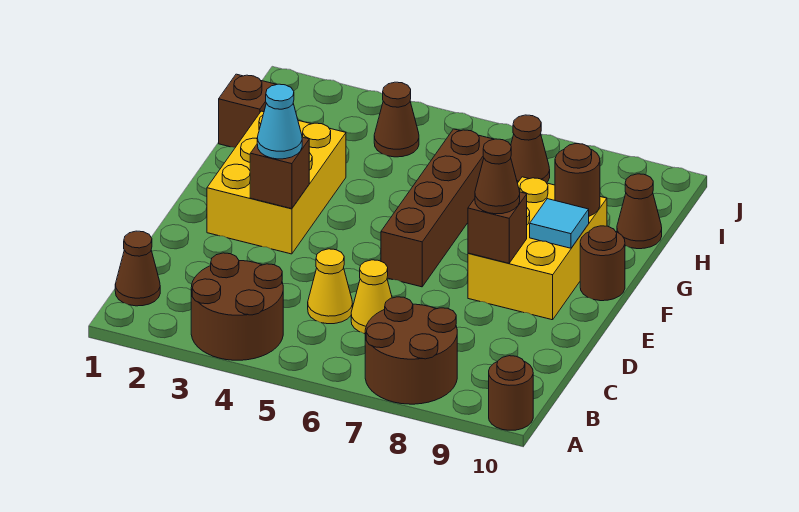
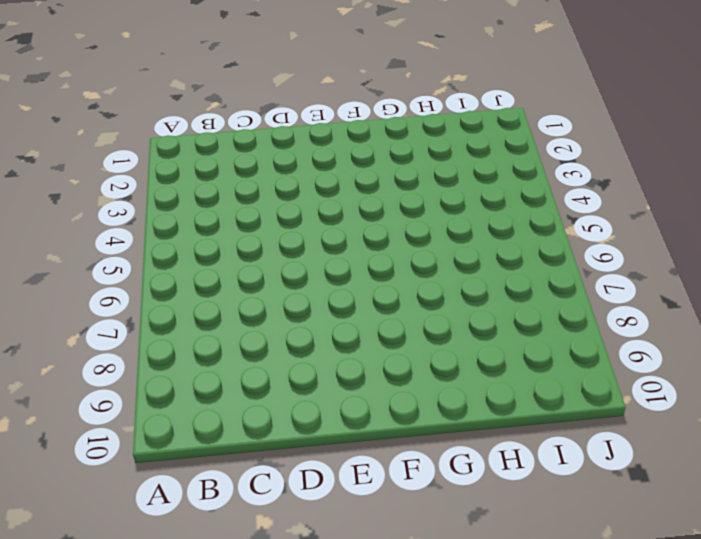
none -> brown round brick A3:B4 level 1
none -> brown round brick A7:B8 level 1
none -> brown round brick A10 level 1

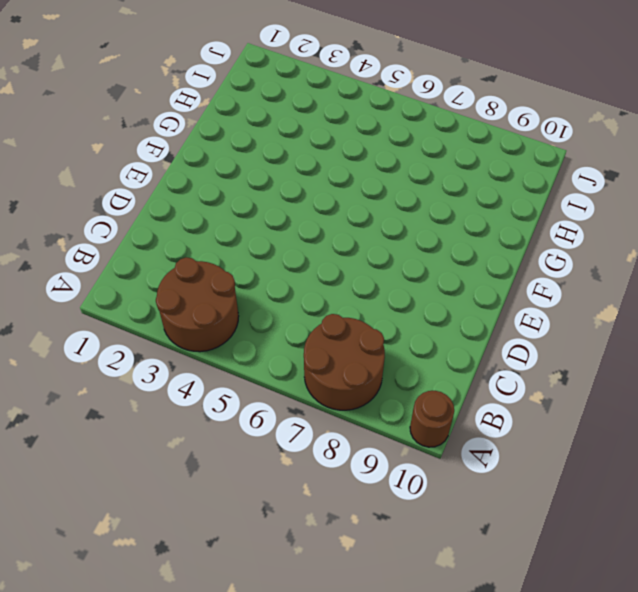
none -> brown cone B1 level 1
none -> yellow cone C5 level 1
none -> yellow cone C6 level 1

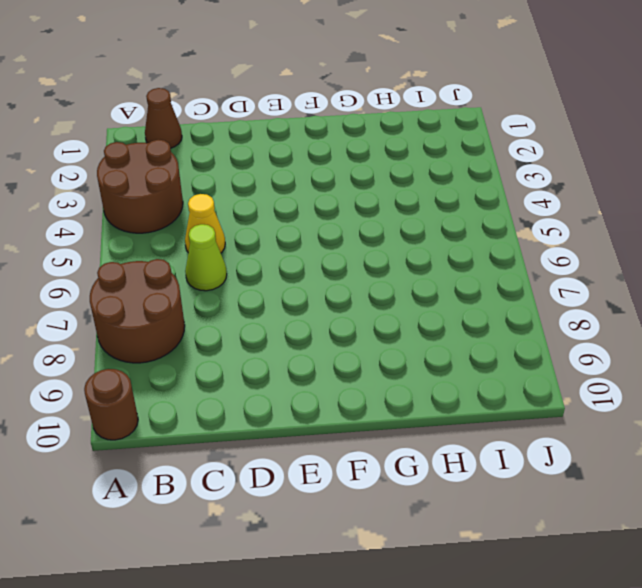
lime cone C6 level 1 -> yellow cone C6 level 1
none -> yellow brick E2:G3 level 1
none -> brown brick E6:H6 level 1
none -> yellow brick E8:G9 level 1

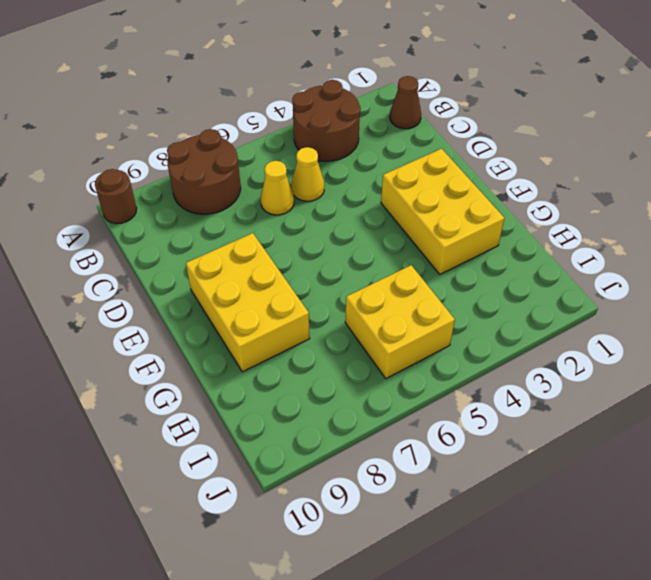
yellow brick H5:I6 level 1 -> brown brick E6:H6 level 1
none -> brown round brick F10 level 1
none -> brown brick H1 level 1
none -> brown cone H10 level 1

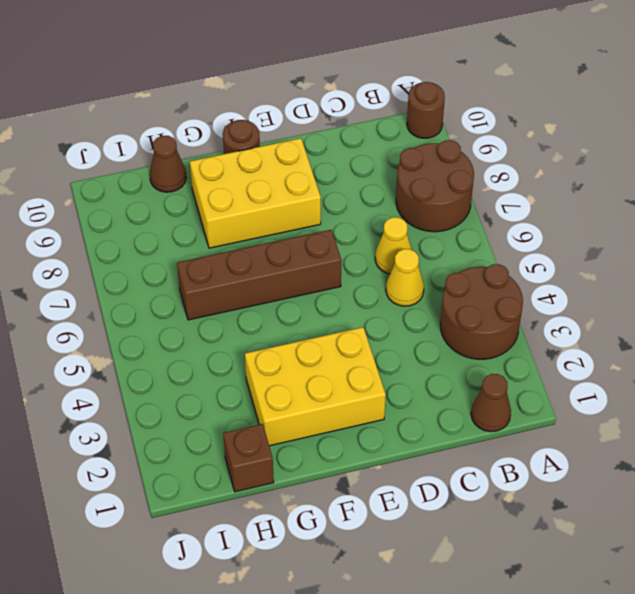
none -> brown cone I4 level 1
none -> brown cone I7 level 1
none -> brown brick E3 level 2

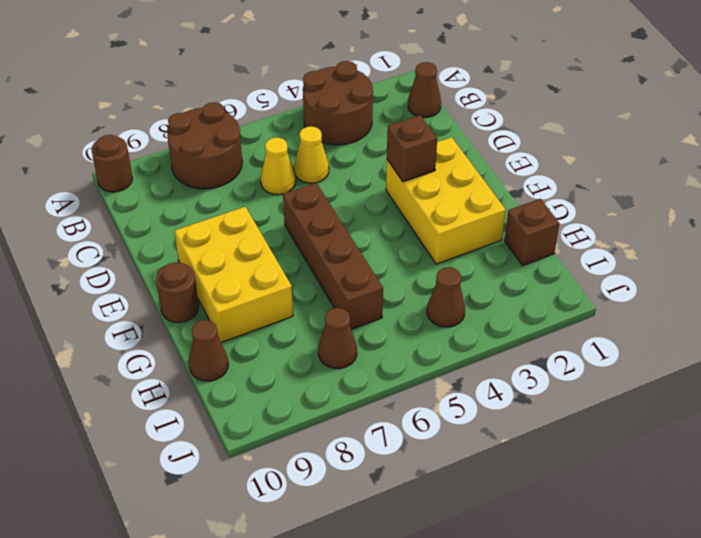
none -> brown brick E8 level 2
none -> cyan tile F9 level 2
none -> brown round brick G9 level 2

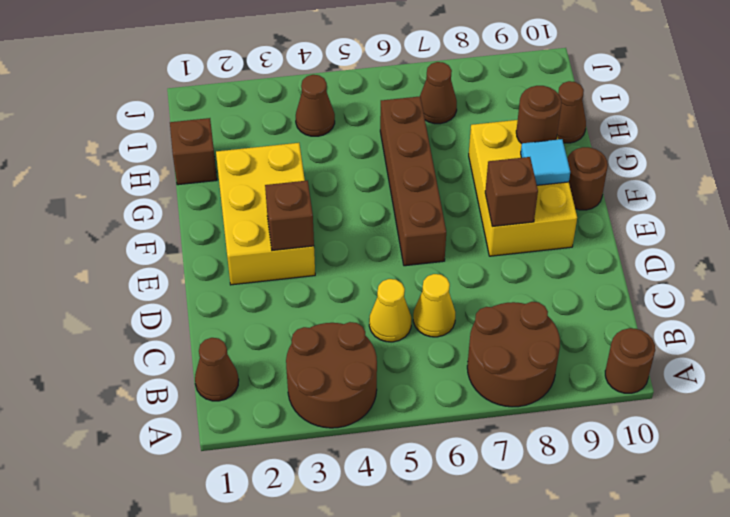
none -> cyan cone E3 level 3
none -> brown cone E8 level 3

